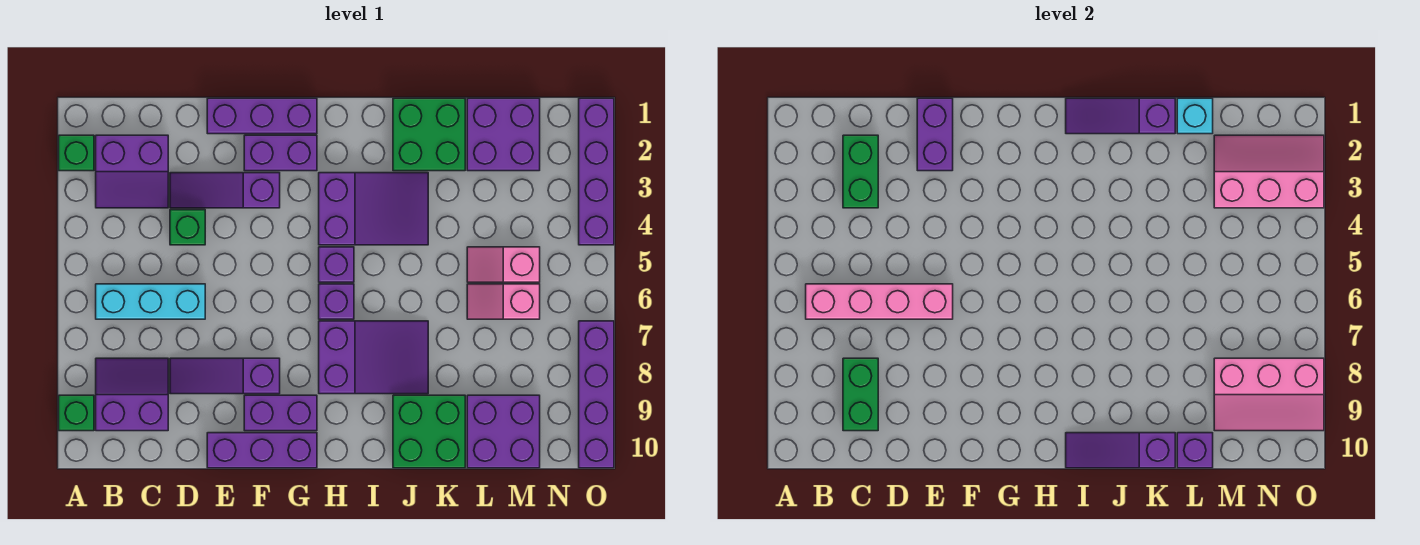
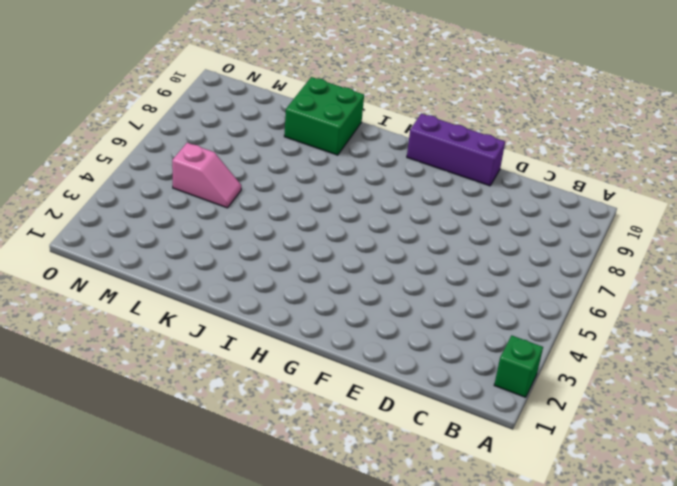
none -> green brick A9 level 1
none -> purple slope B2:C3 level 1 top 2
none -> cyan brick B6:D6 level 1
none -> purple slope B8:C9 level 1 top 9

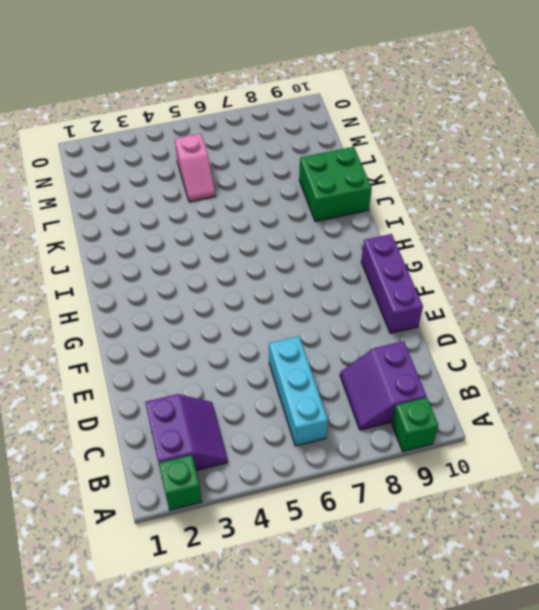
none -> purple slope D3:F3 level 1 top F
none -> green brick D4 level 1
none -> purple slope D8:F8 level 1 top F
none -> purple brick E1:G1 level 1

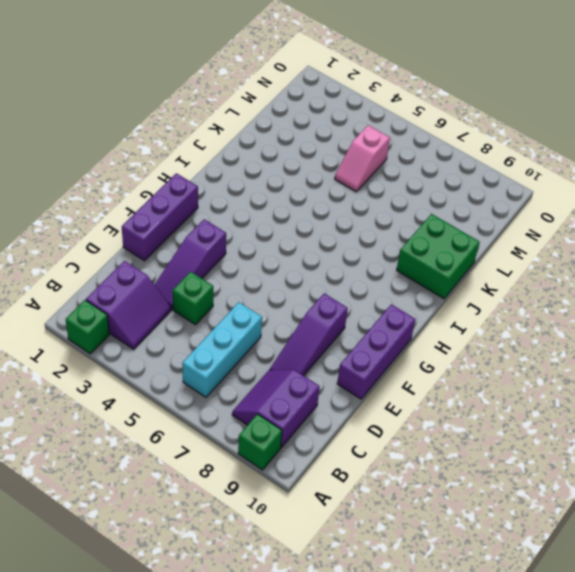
none -> purple brick F2:G2 level 1
none -> purple brick F9:G9 level 1
none -> purple slope H3:J4 level 1 top H
none -> purple brick H5 level 1

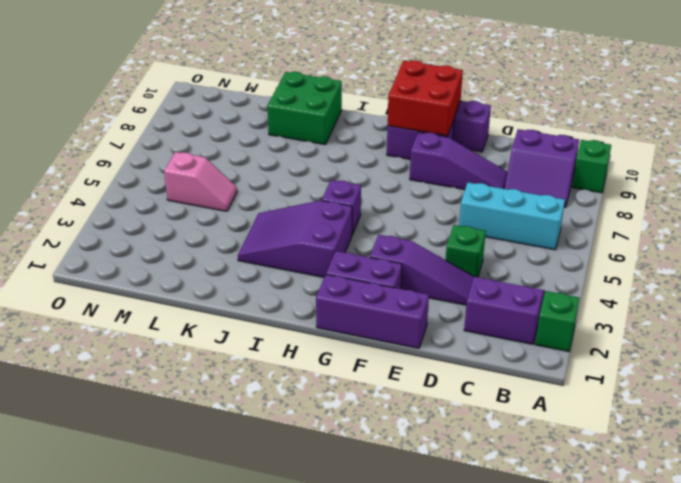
red brick F9:G10 level 2 -> none
none -> purple brick H6 level 1
none -> purple slope H7:J8 level 1 top H
none -> green brick J1:K2 level 1
none -> purple brick L1:M2 level 1

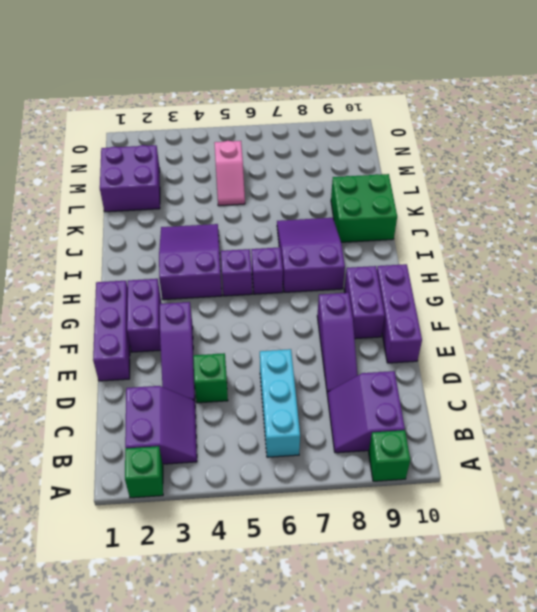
none -> green brick J1:K2 level 1
none -> pink slope L6:M6 level 1 top M
none -> purple brick L9:M10 level 1
none -> purple brick O1:O4 level 1

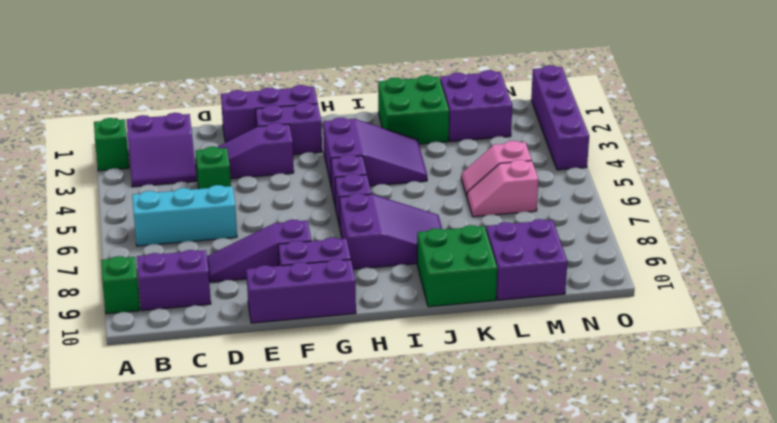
none -> purple brick O7:O10 level 1
none -> pink brick B6:E6 level 2
none -> green brick C2:C3 level 2
none -> green brick C8:C9 level 2

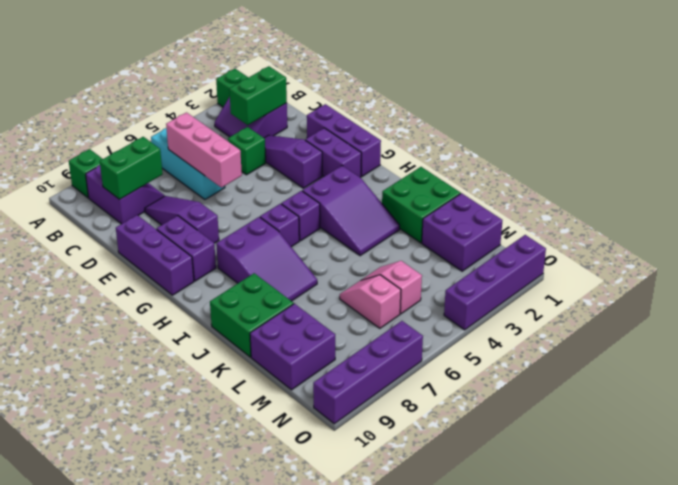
pink brick C6:E6 level 2 -> pink brick B6:E6 level 2
none -> purple brick E1:E2 level 2
none -> purple slope I1:K1 level 2 top K
none -> purple slope I10:K10 level 2 top K
none -> cyan brick L1 level 2

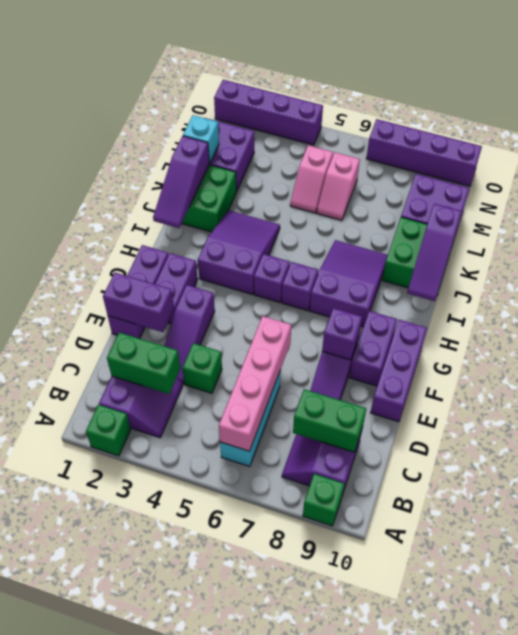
purple brick F8 level 2 -> purple brick L10 level 2
none -> pink slope M2:O3 level 2 top 3
none -> pink slope M8:O9 level 2 top 8

